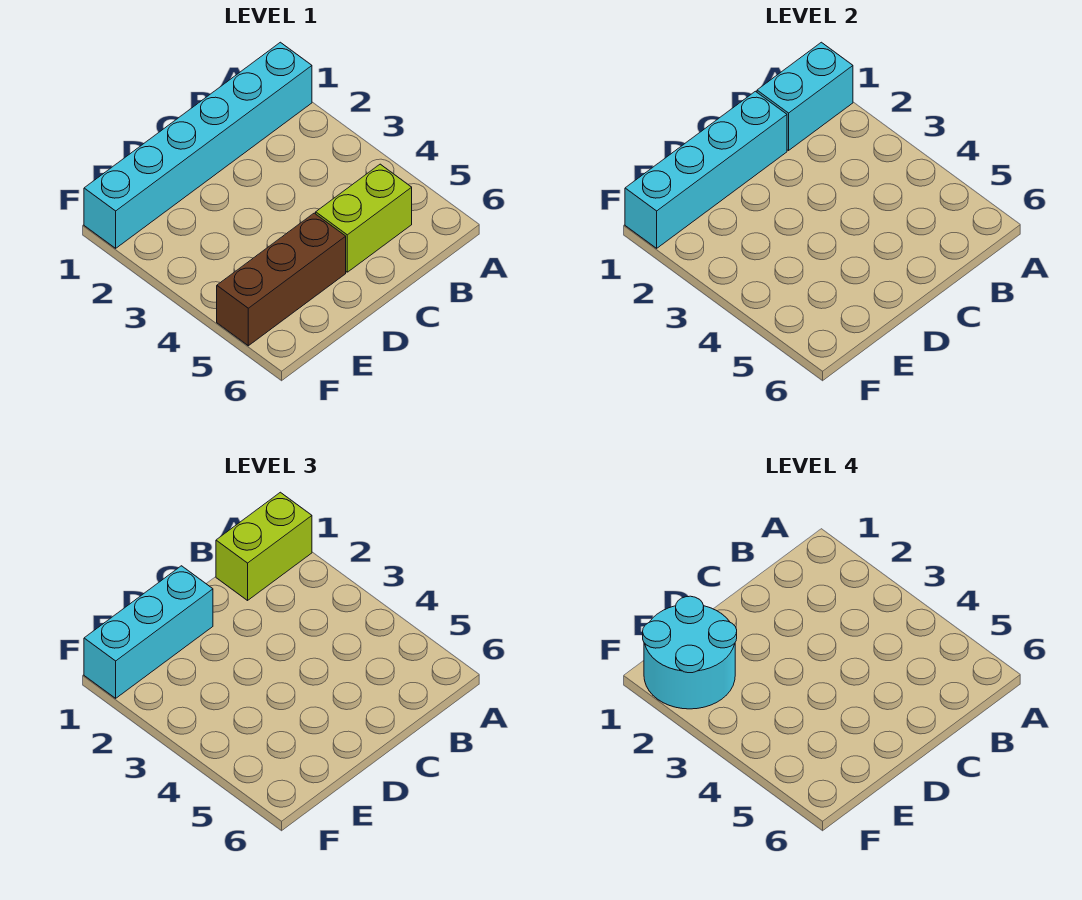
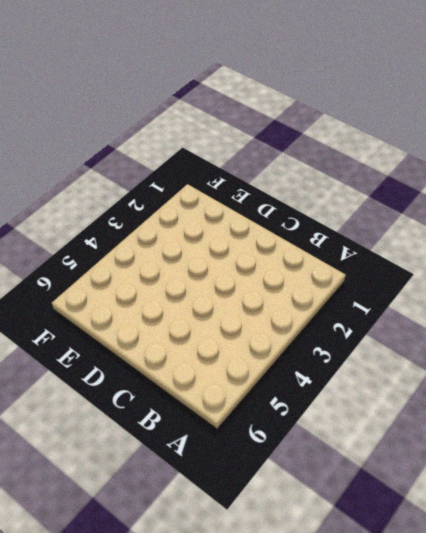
none -> cyan brick A1:F1 level 1
none -> lime brick B5:C5 level 1

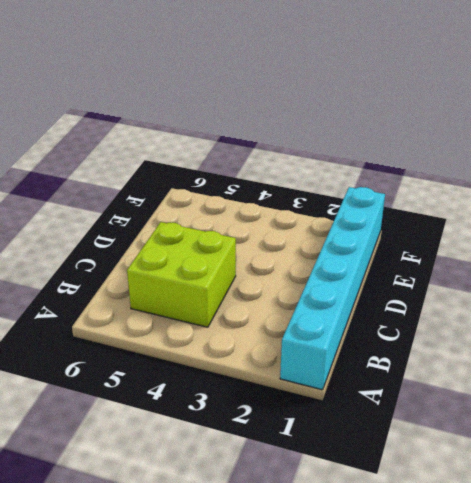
lime brick B4:C5 level 1 -> lime brick B5:C5 level 1
none -> brown brick D5:F5 level 1
none -> cyan brick A1:B1 level 2

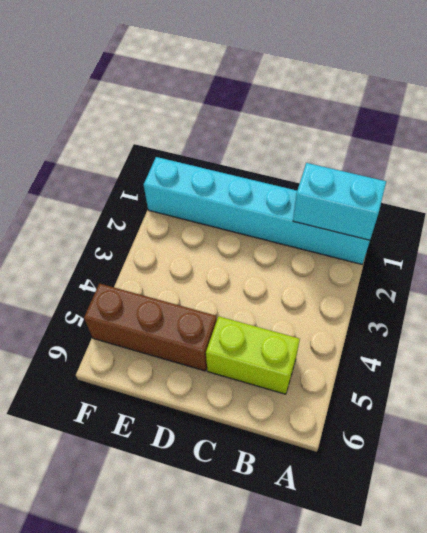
none -> cyan brick C1:F1 level 2
none -> lime brick A1:B1 level 3

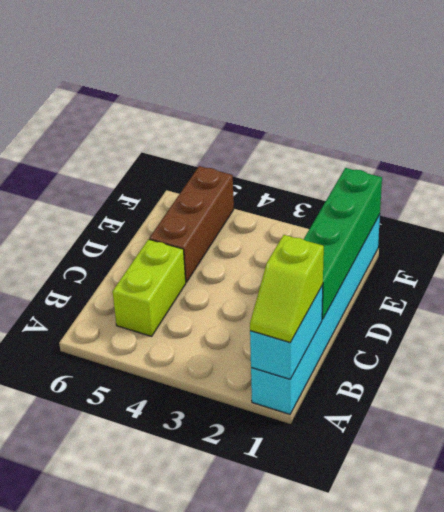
lime slope A1:B1 level 3 top B -> lime brick A1:B1 level 3
green brick C1:F1 level 2 -> cyan brick C1:F1 level 2
none -> cyan brick D1:F1 level 3
none -> cyan round brick E1:F2 level 4

